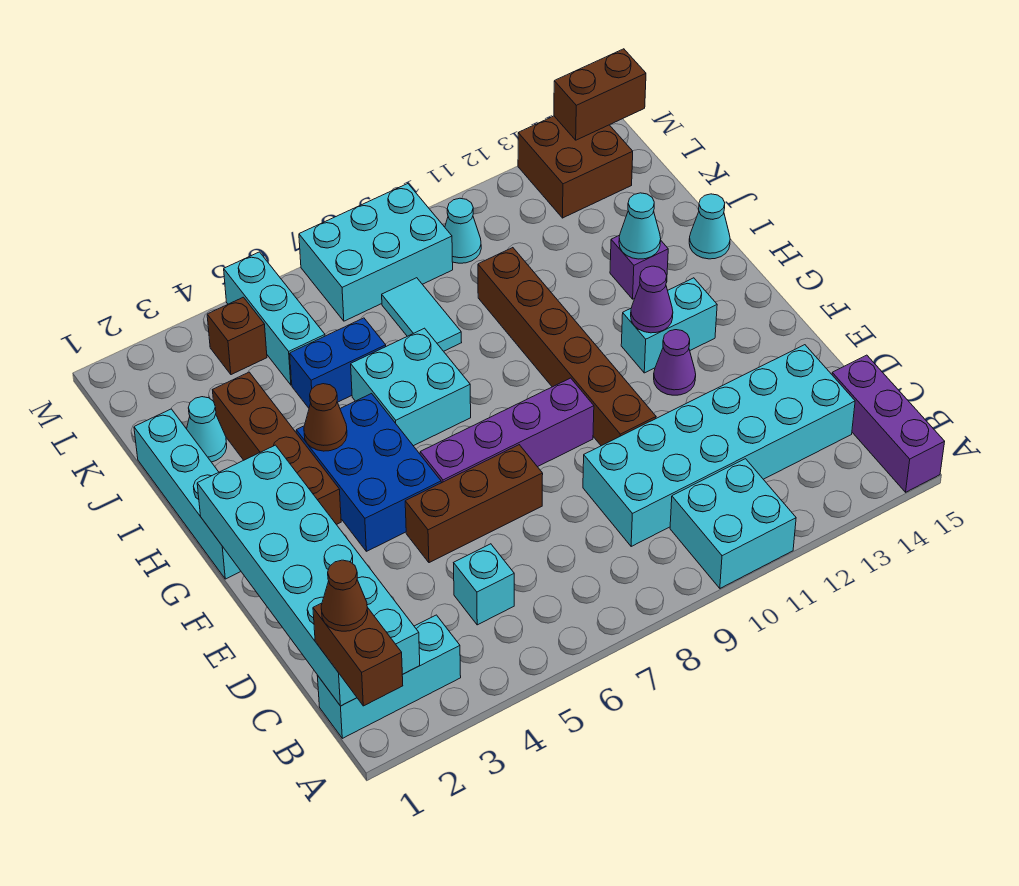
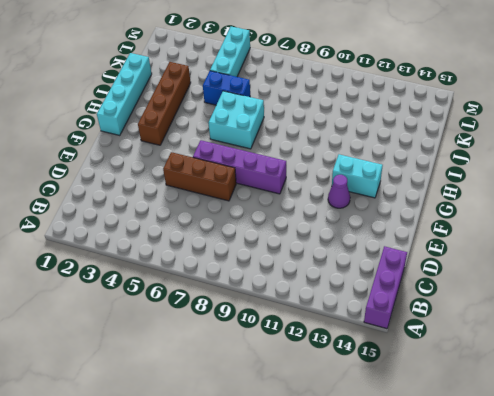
none -> cyan brick A10:B11 level 1
none -> cyan brick B1:B3 level 1
none -> cyan brick C5 level 1
none -> cyan brick C9:D14 level 1

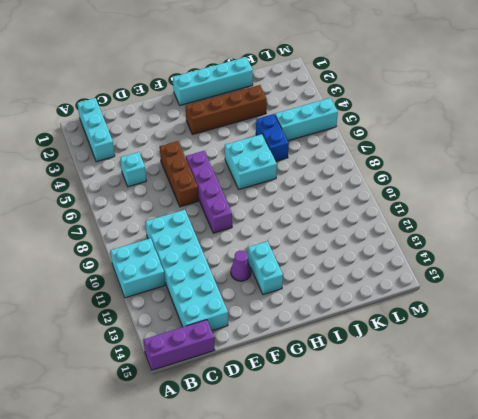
none -> brown brick E10:J10 level 1
none -> blue brick F4:H5 level 1
none -> purple brick I13 level 1
none -> cyan cone I15 level 1

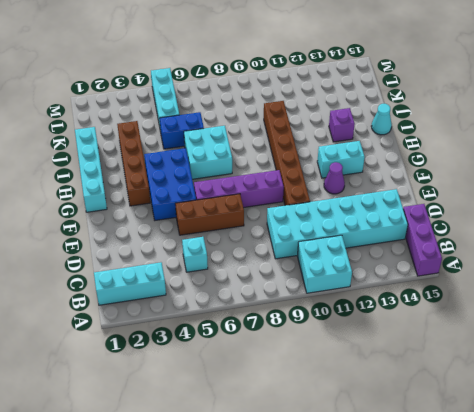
none -> cyan cone J2 level 1
none -> cyan tile J8:K8 level 1
none -> brown brick L4 level 1
none -> cyan brick L7:M9 level 1

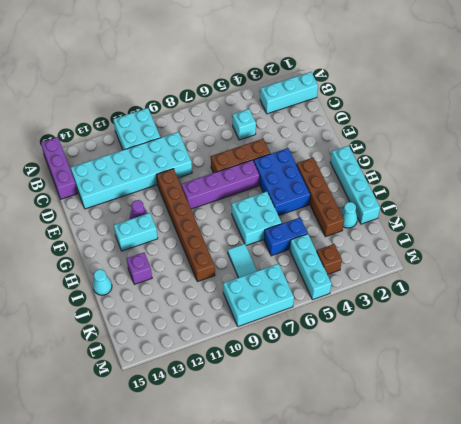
none -> cyan cone L10 level 1
none -> brown brick L13:M14 level 1
none -> cyan brick B1:G2 level 2
none -> purple cone G12 level 2

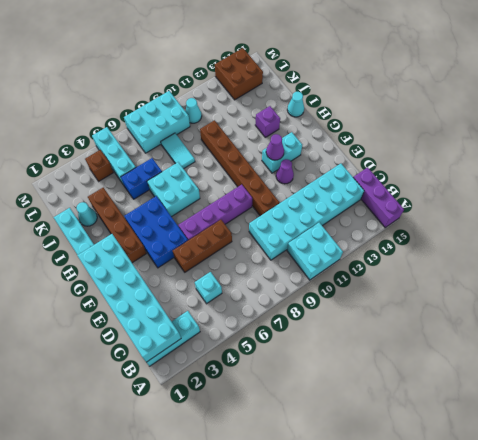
none -> brown cone H4 level 2
none -> cyan cone I13 level 2
none -> brown brick M14:M15 level 2
none -> brown brick A1:B1 level 3

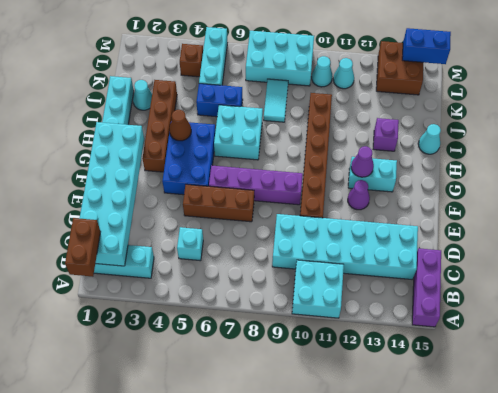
cyan cone L11 level 1 -> cyan cone I13 level 2
blue brick M14:M15 level 2 -> brown brick M14:M15 level 2
none -> brown cone B1 level 4

